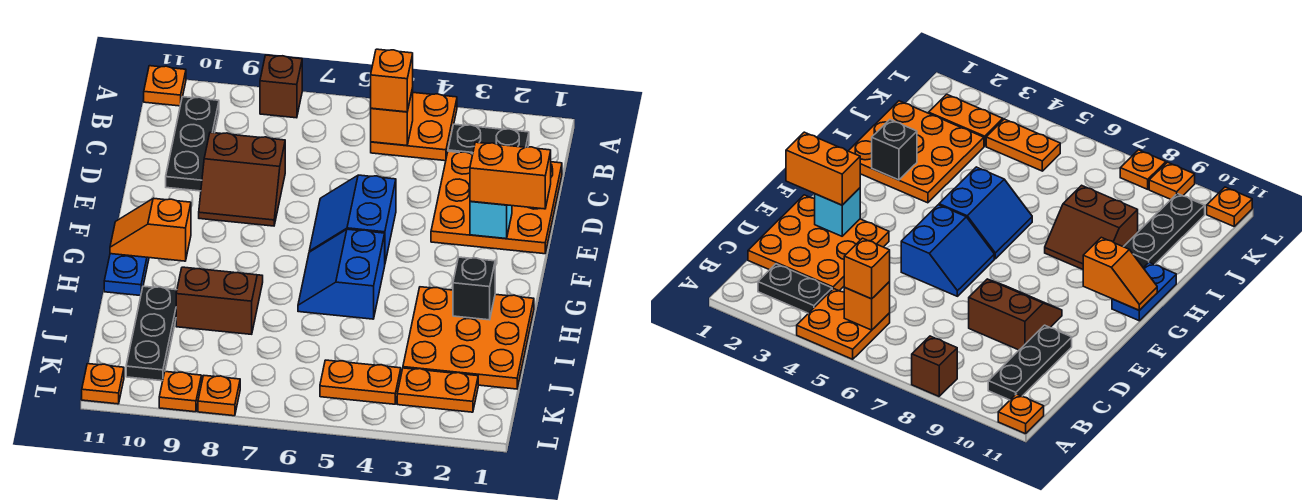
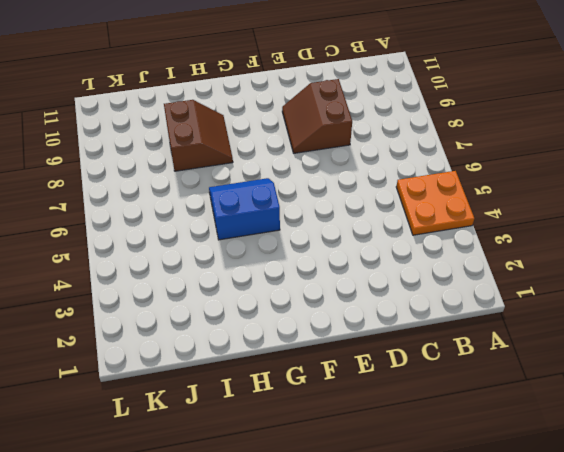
none -> brown brick A8 level 1
none -> orange plate A11 level 1
none -> black plate B2:B3 level 1

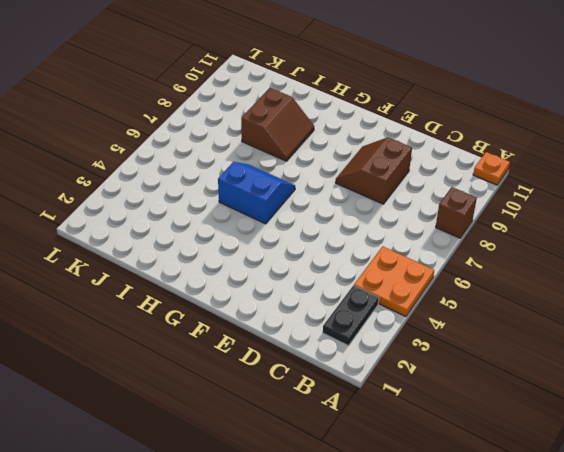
none -> black plate B10:D10 level 1
none -> orange plate C1:E3 level 1
none -> blue slope E5:F6 level 1 top 5

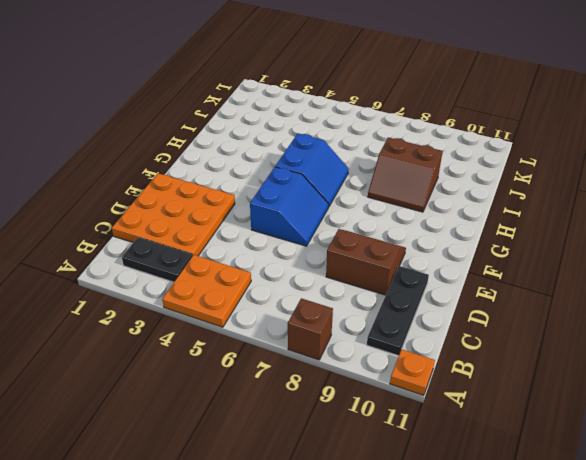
none -> blue plate G11:H11 level 1
none -> orange plate H1:J3 level 1
none -> black plate I10:K10 level 1

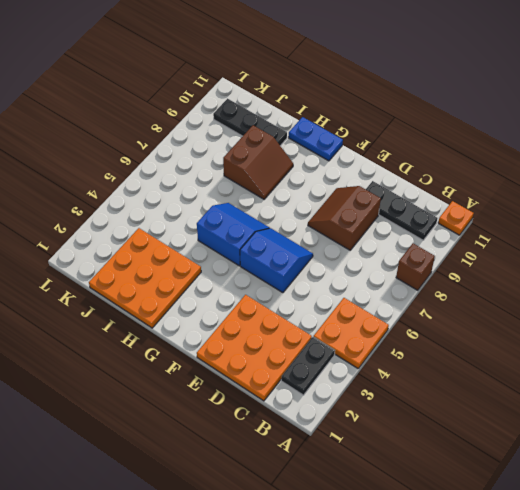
none -> orange plate K2:K3 level 1
none -> orange plate K4:K5 level 1
none -> orange plate L8 level 1

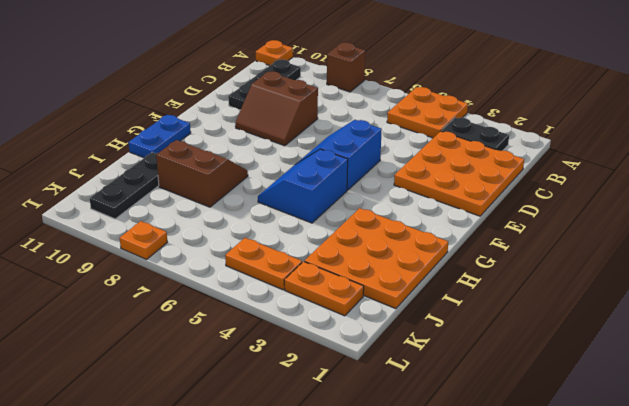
none -> orange plate L9 level 1
none -> orange plate L11 level 1
none -> orange brick B5 level 2

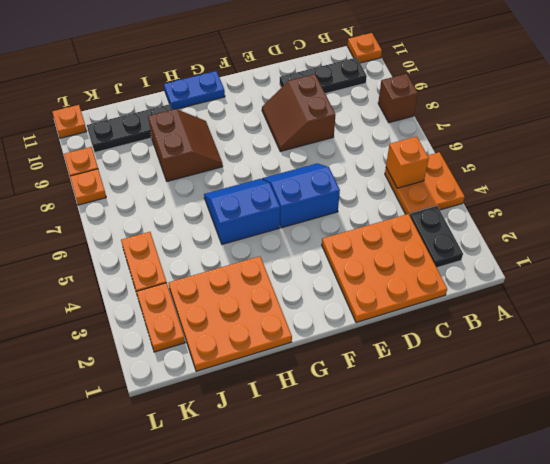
none -> cyan brick E2 level 2
none -> orange slope G10:G11 level 2 top 10
none -> black brick H2 level 2

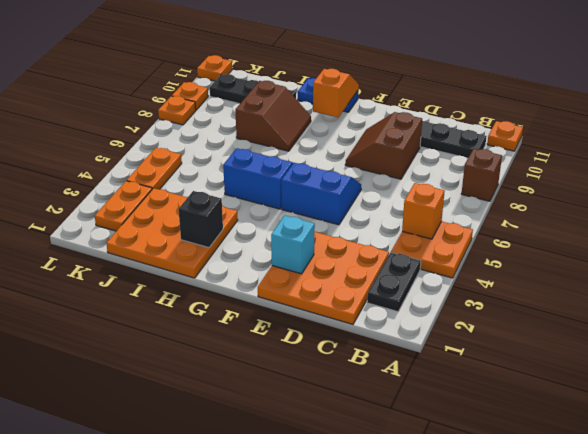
none -> orange brick B5 level 3
none -> orange brick E1:E2 level 3

